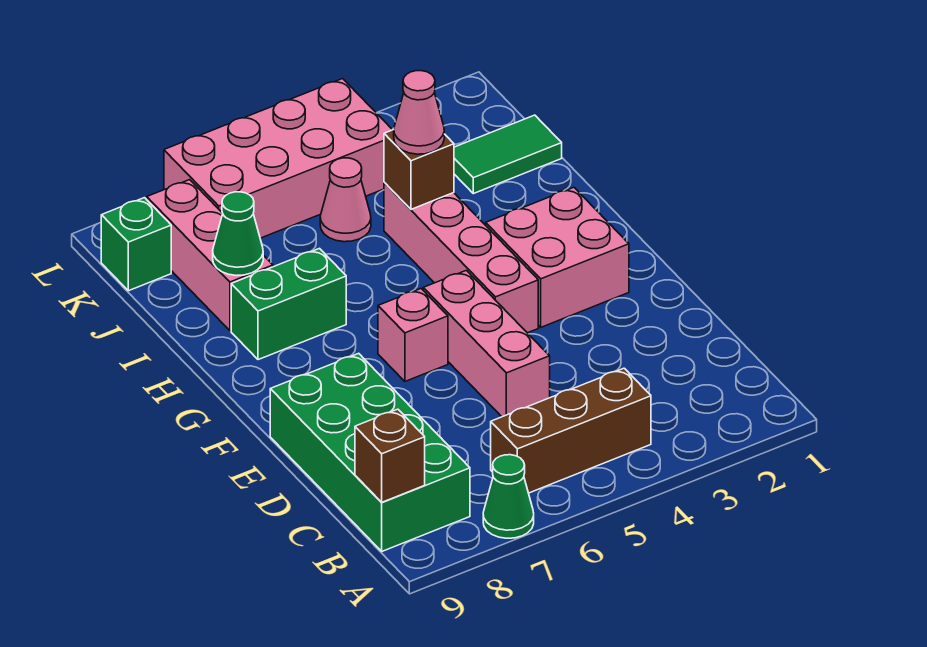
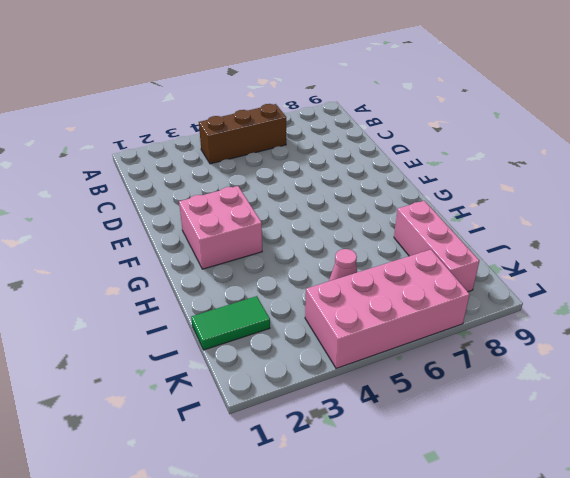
none -> green cone A7 level 1
none -> green brick B8:E9 level 1
none -> pink brick D5:F5 level 1

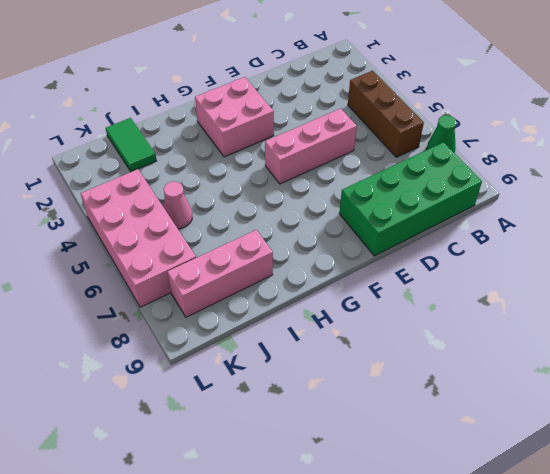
none -> pink brick F4:I4 level 1
none -> pink brick F6 level 1
none -> green brick H7:H8 level 1

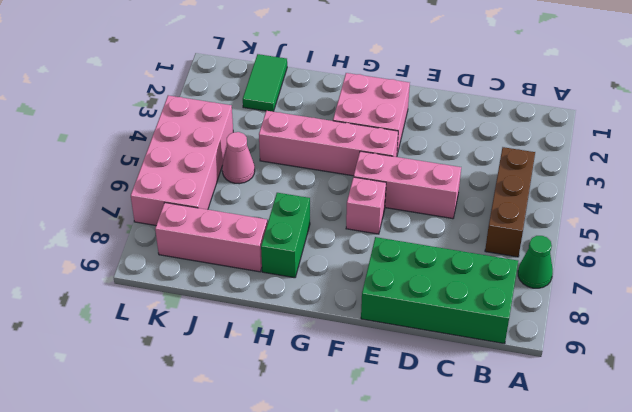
none -> green brick K9 level 1
none -> brown brick B9 level 2
none -> brown brick I4 level 2

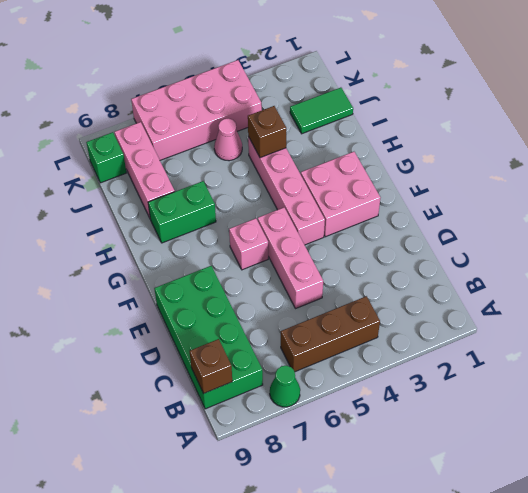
none -> green cone I8 level 2
none -> pink cone I4 level 3

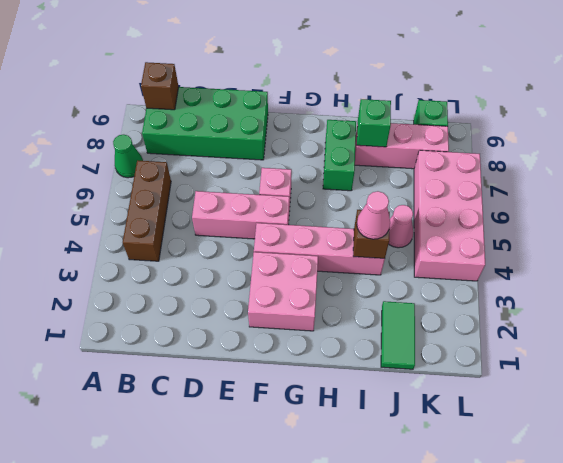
green brick I8 level 2 -> green cone I8 level 2

